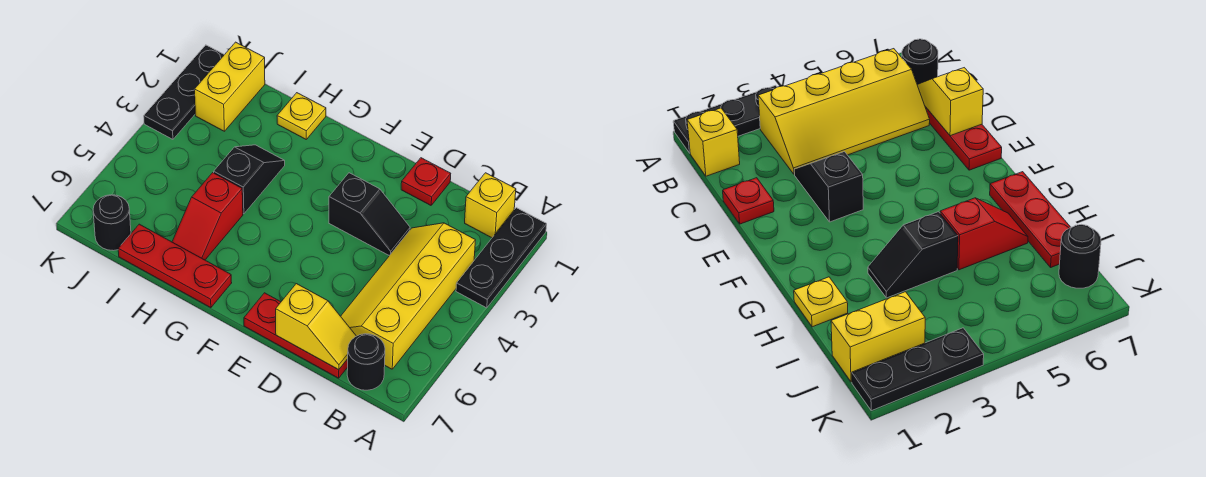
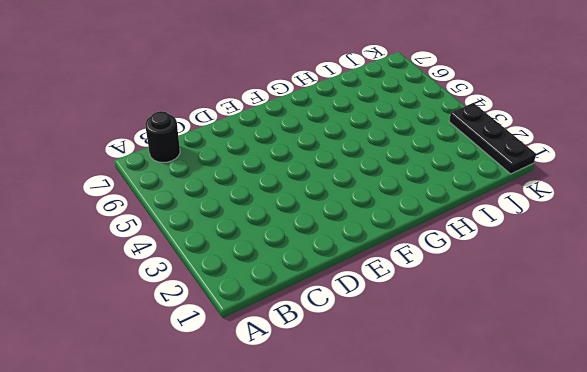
none -> black plate A1:A3 level 1
none -> yellow brick B1 level 1
none -> yellow slope B3:C6 level 1 top B

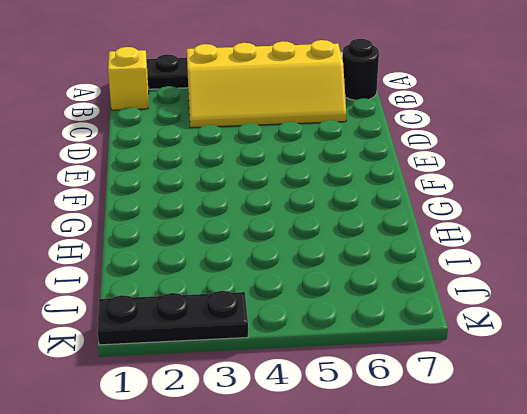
none -> red plate C7:E7 level 1
none -> red plate D1 level 1
none -> black slope D3:E3 level 1 top E

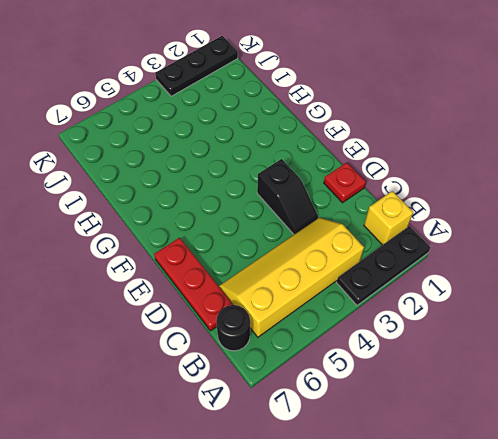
none -> red plate G7:I7 level 1
none -> yellow plate H1 level 1
none -> black slope H3:H4 level 1 top 4

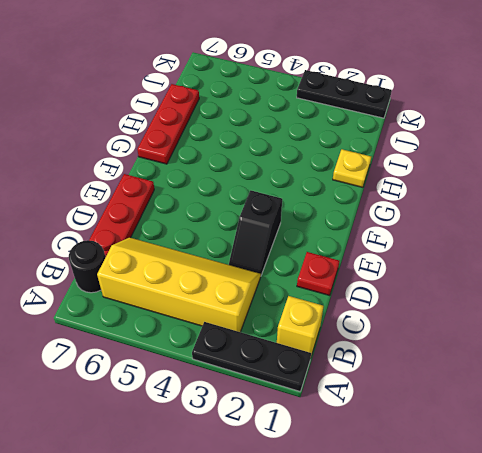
none -> black slope H3:H4 level 1 top 4
none -> red slope H5:H6 level 1 top 5
none -> yellow brick J1:J2 level 1

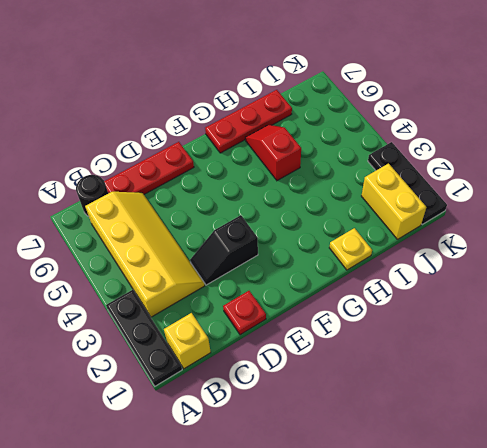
none -> black slope H3:H4 level 1 top 4
none -> black round brick J7 level 1
none -> yellow slope C7:D7 level 2 top D

